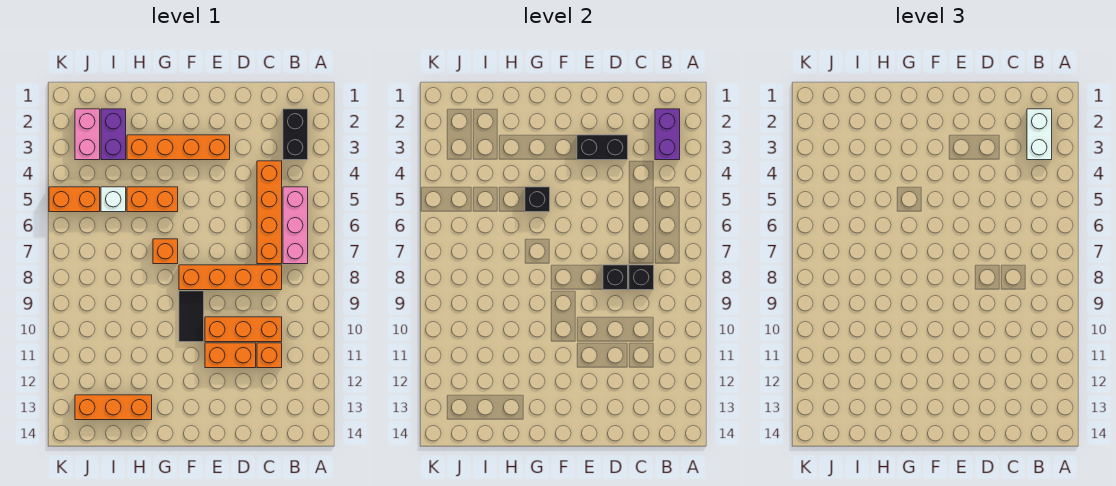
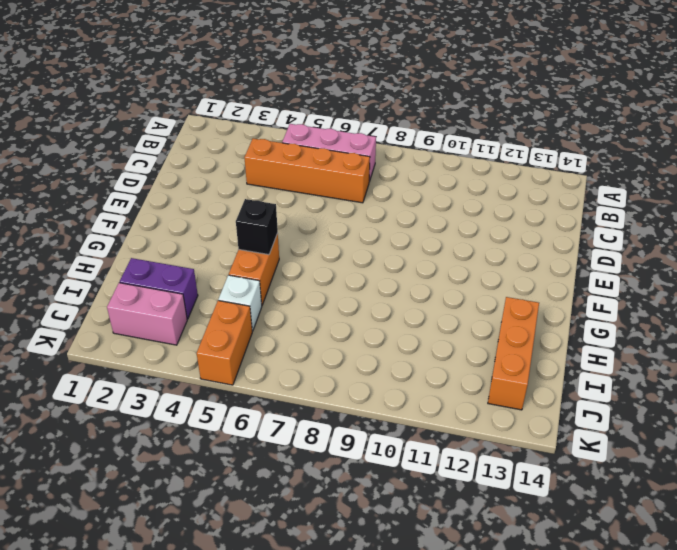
none -> black brick B2:B3 level 1
none -> orange brick C8:F8 level 1
none -> orange brick C10:E10 level 1

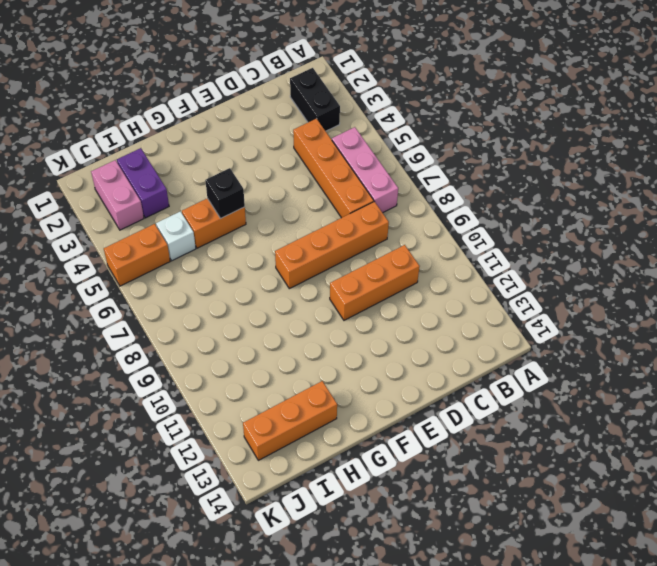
none -> orange brick C11 level 1
none -> orange brick D11:E11 level 1
none -> orange brick E3:H3 level 1

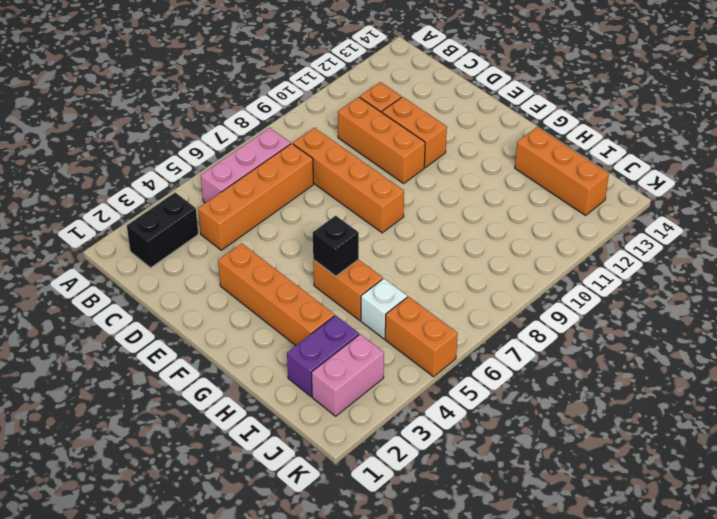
none -> black tile F9:F10 level 1
none -> orange brick G7 level 1
none -> purple brick B2:B3 level 2

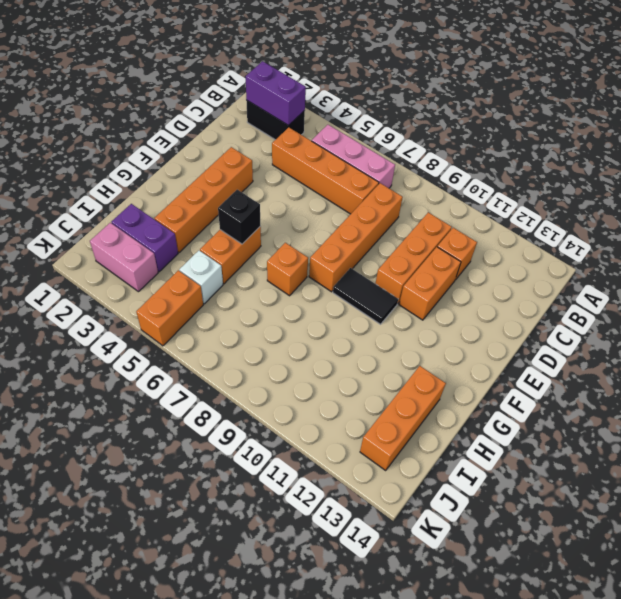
none -> black brick C8 level 2
none -> black brick D3:E3 level 2
none -> black brick D8 level 2

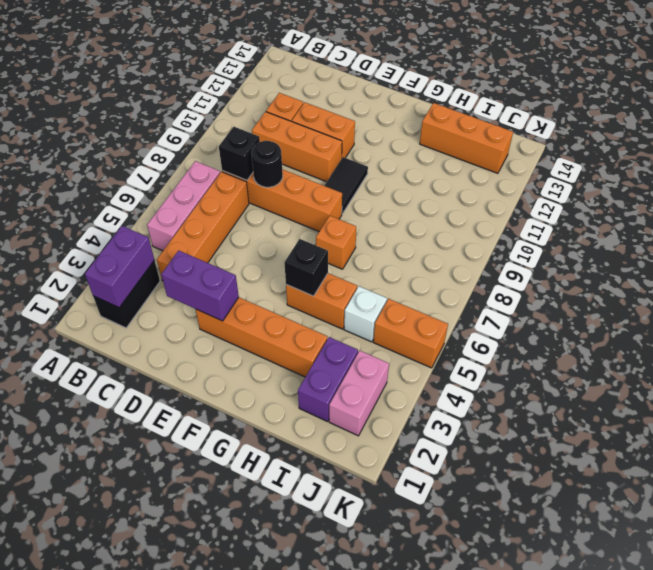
purple brick D3:E3 level 2 -> black brick D3:E3 level 2
black round brick D8 level 2 -> black brick D8 level 2
none -> white brick B2:B3 level 3

